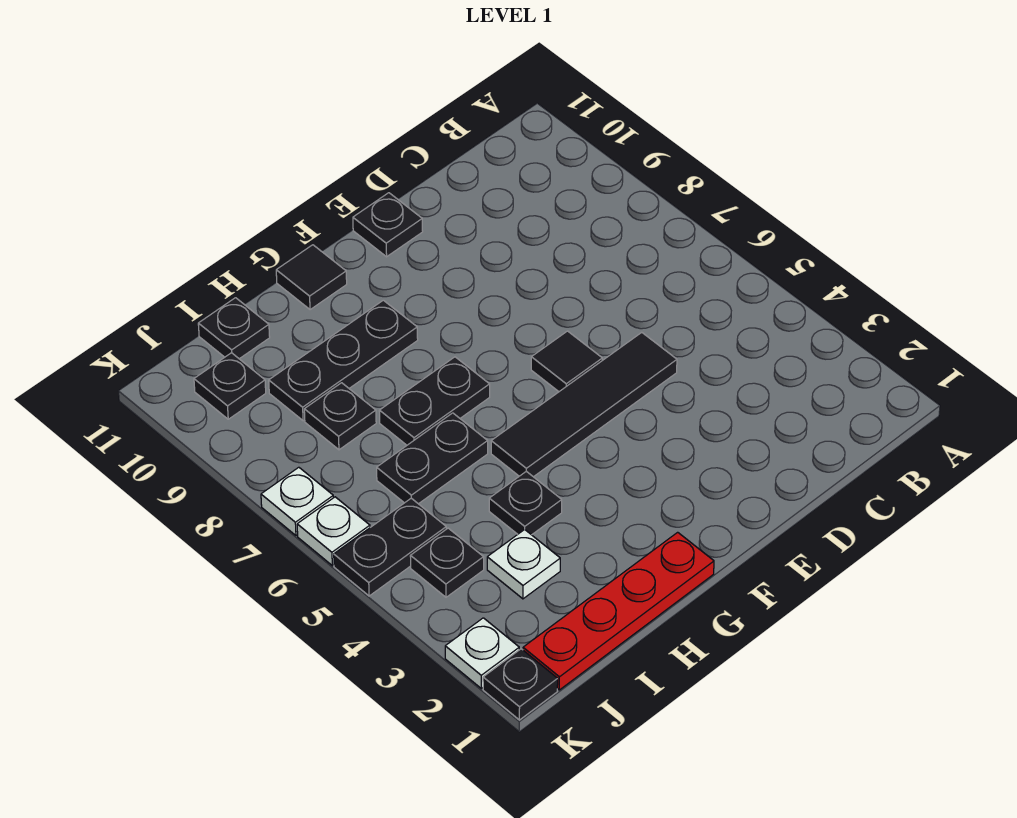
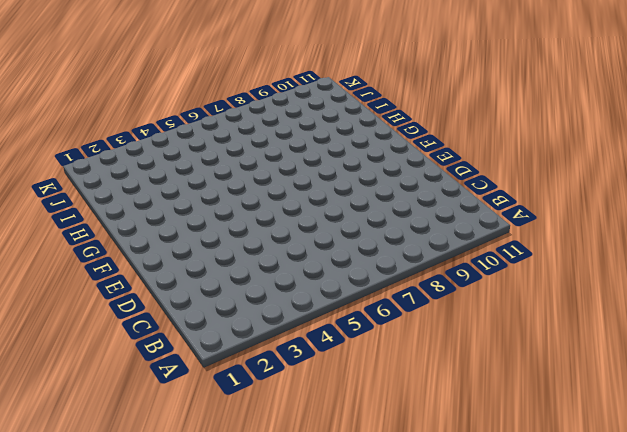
none -> black tile D5:G5 level 1
none -> black tile E6 level 1
none -> black plate E11 level 1

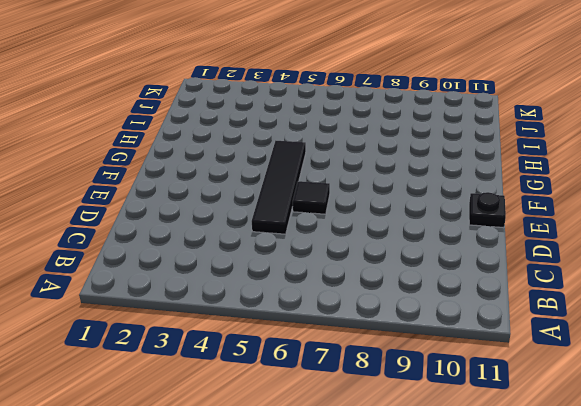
none -> red plate G1:J1 level 1
none -> black plate G7:H7 level 1
none -> black plate G9:I9 level 1

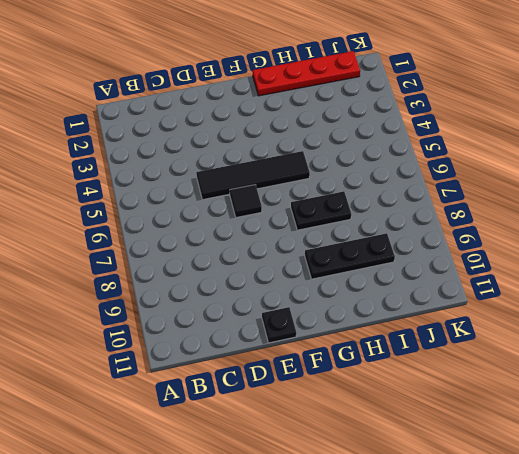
none -> black tile G11 level 1
none -> black plate H4 level 1
none -> black plate H6:I6 level 1

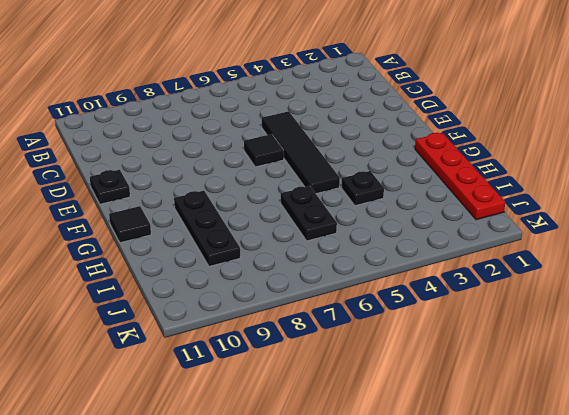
none -> black plate G7:H7 level 1
none -> white plate I3 level 1
none -> black plate I8 level 1

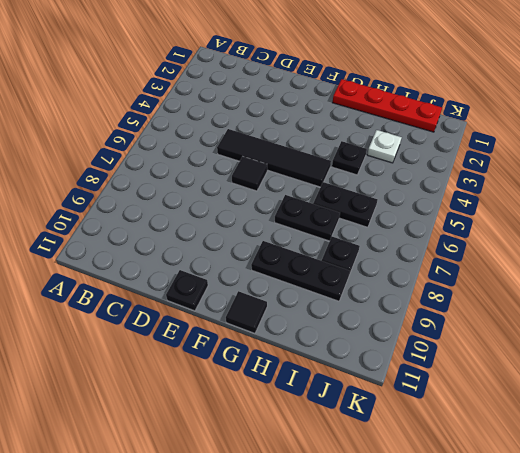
none -> black plate I11 level 1
none -> black plate J4 level 1
none -> black plate J5:K5 level 1

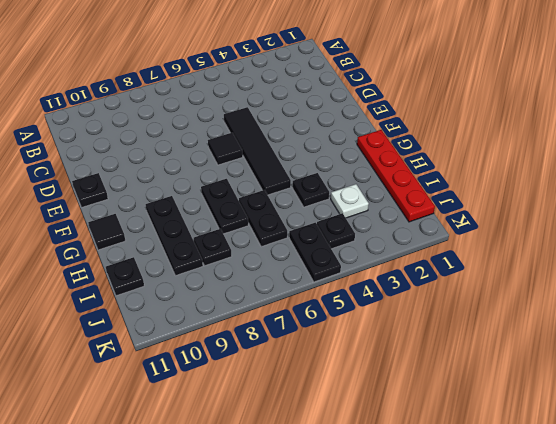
none -> black plate J10 level 1
none -> black plate K1 level 1
none -> white plate K2 level 1

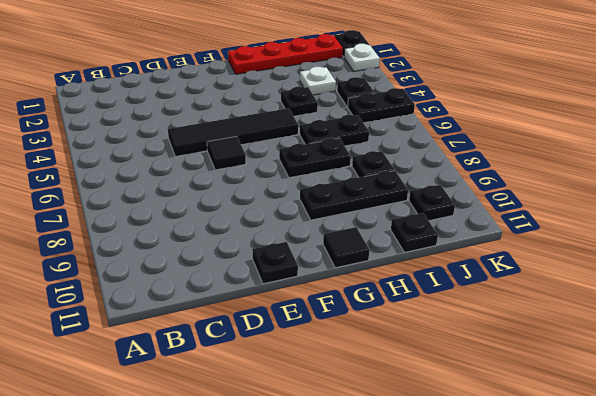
none -> white plate K6 level 1
none -> white plate K7 level 1

